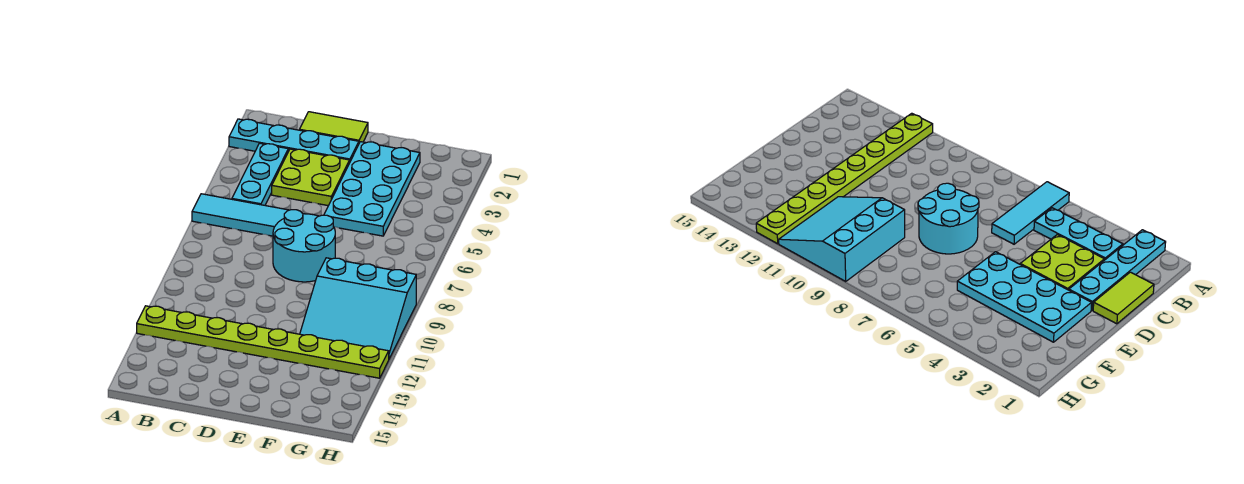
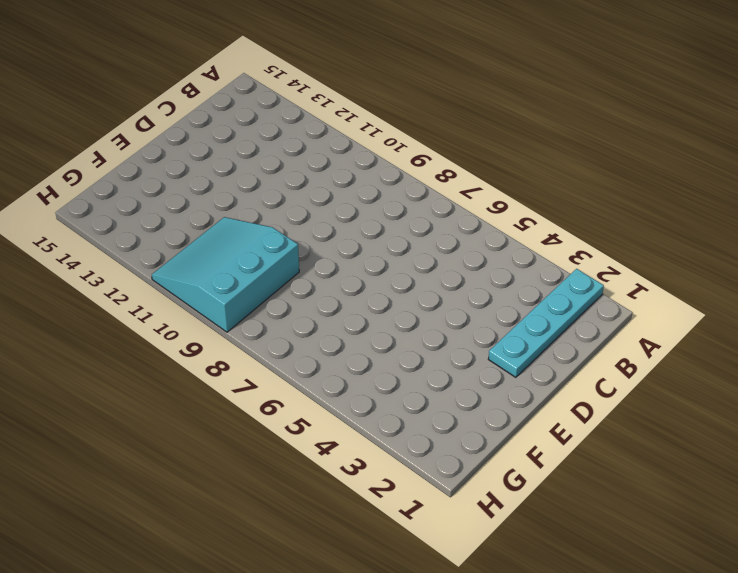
none -> cyan tile A6:C6 level 1
none -> lime plate A12:H12 level 1

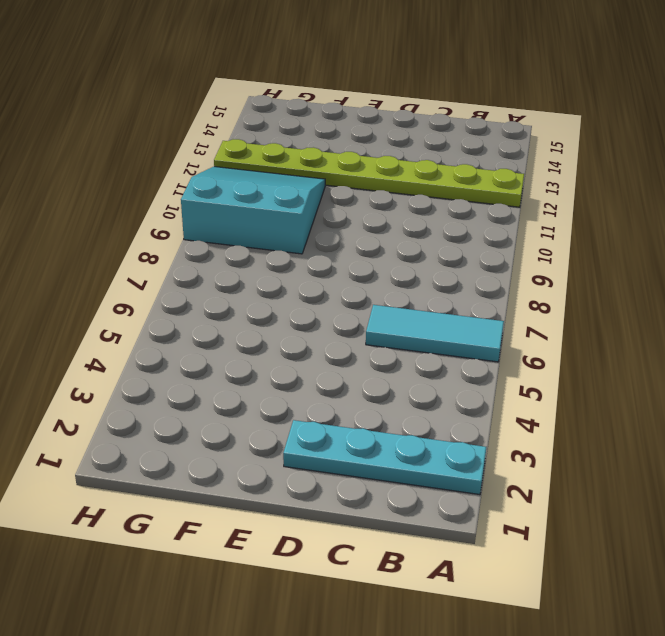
none -> cyan plate B3:B5 level 1
none -> lime tile C1:D1 level 1

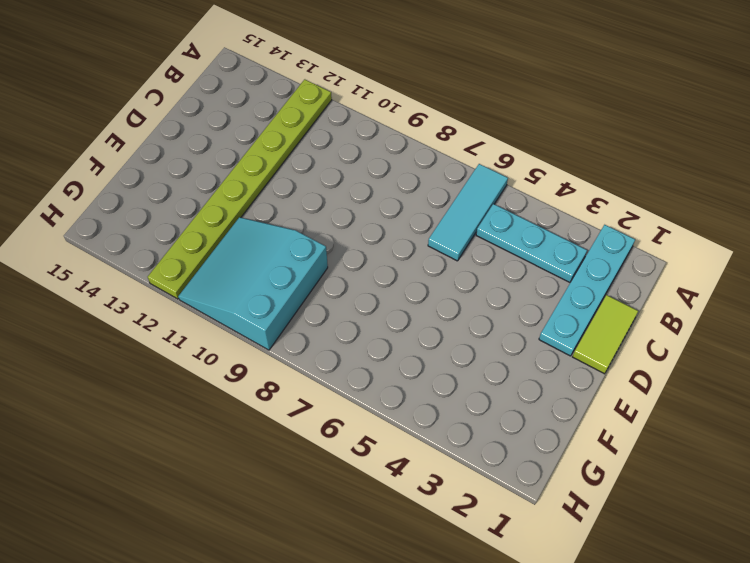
none -> lime plate C3:D4 level 1
none -> cyan round brick D7:E8 level 1

